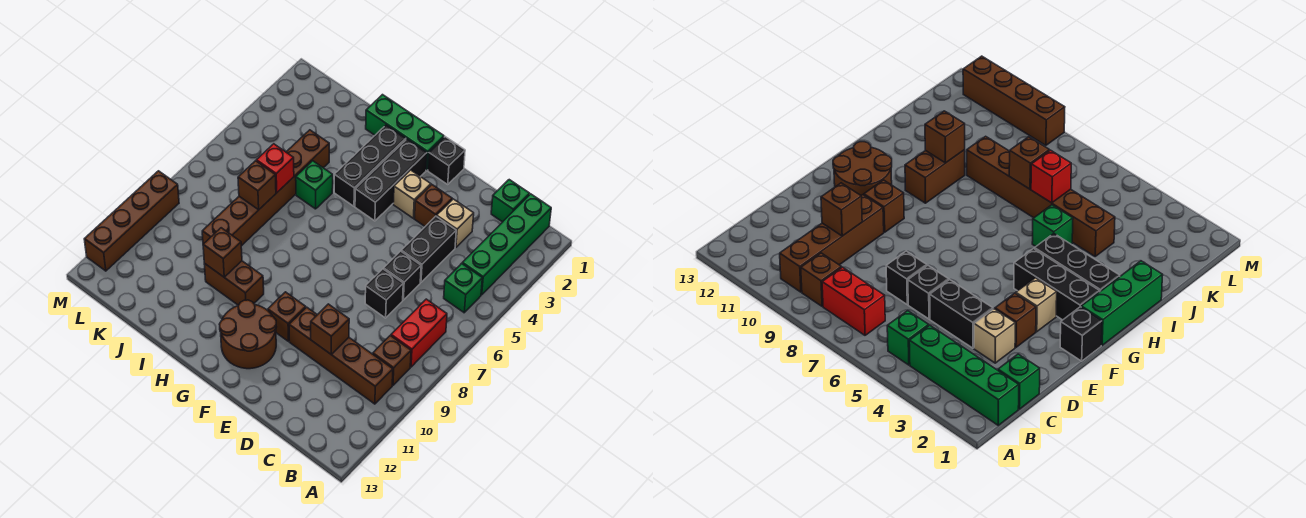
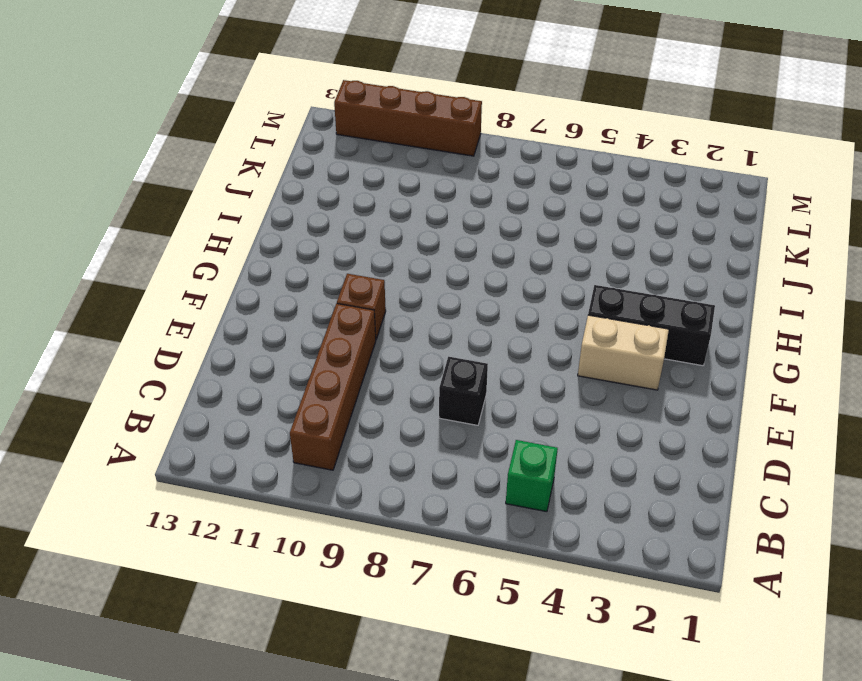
tan brick F3:F4 level 1 -> tan brick F3 level 1
none -> green brick B1:B4 level 1
none -> red brick B7:B8 level 1
none -> brown brick B9 level 1

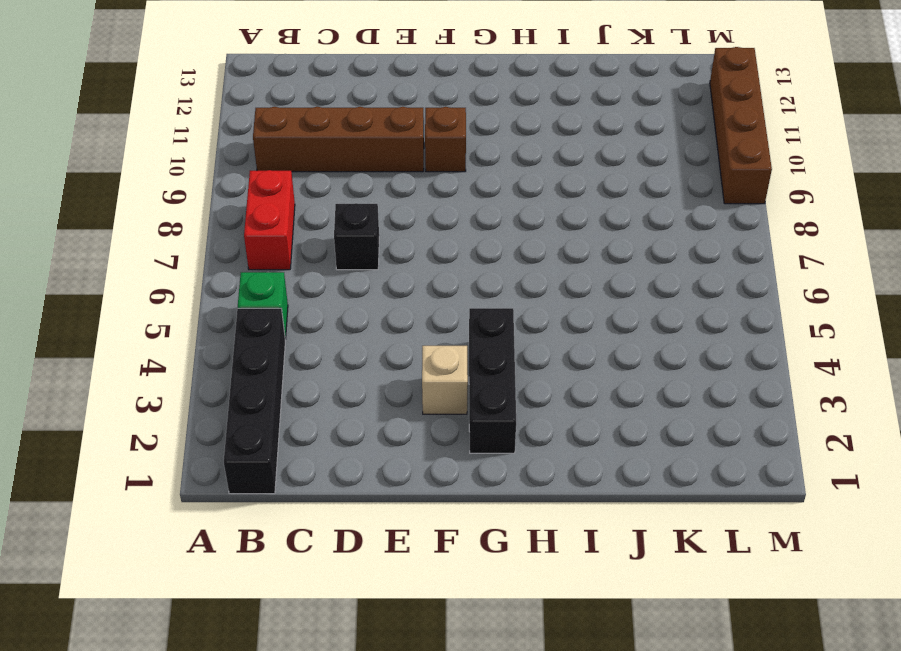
black brick B1:B4 level 1 -> green brick B1:B4 level 1
none -> brown brick B9 level 1
none -> green brick C1 level 1
none -> tan brick D3 level 1

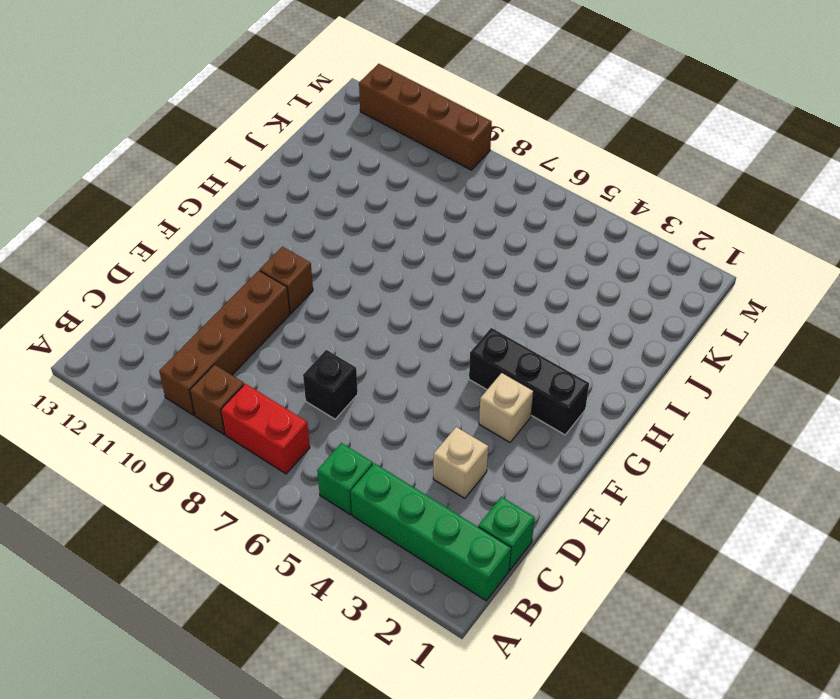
none -> black brick D4:D5 level 1
none -> black brick D6 level 1
none -> brown brick E3 level 1

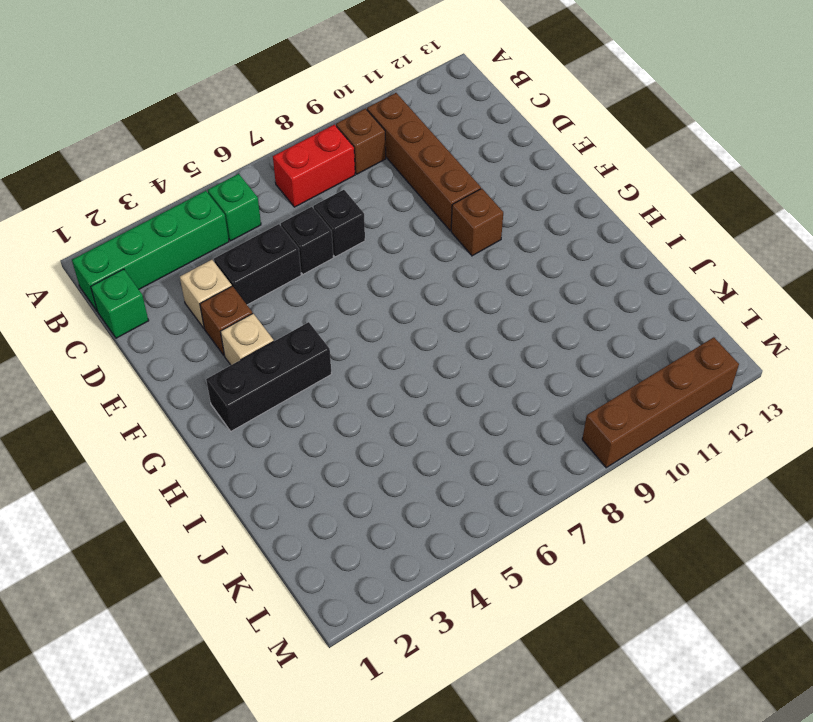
none -> black brick F1 level 1
none -> brown round brick F11:G12 level 1
none -> green brick G1:I1 level 1

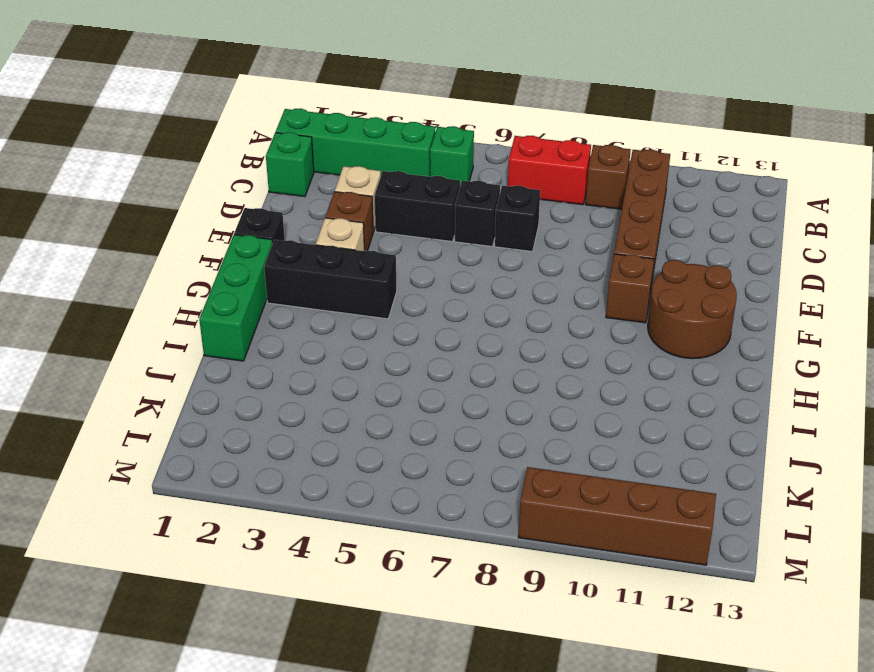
none -> black brick H2:H4 level 1
none -> brown brick H10:I10 level 1
none -> green brick I5 level 1

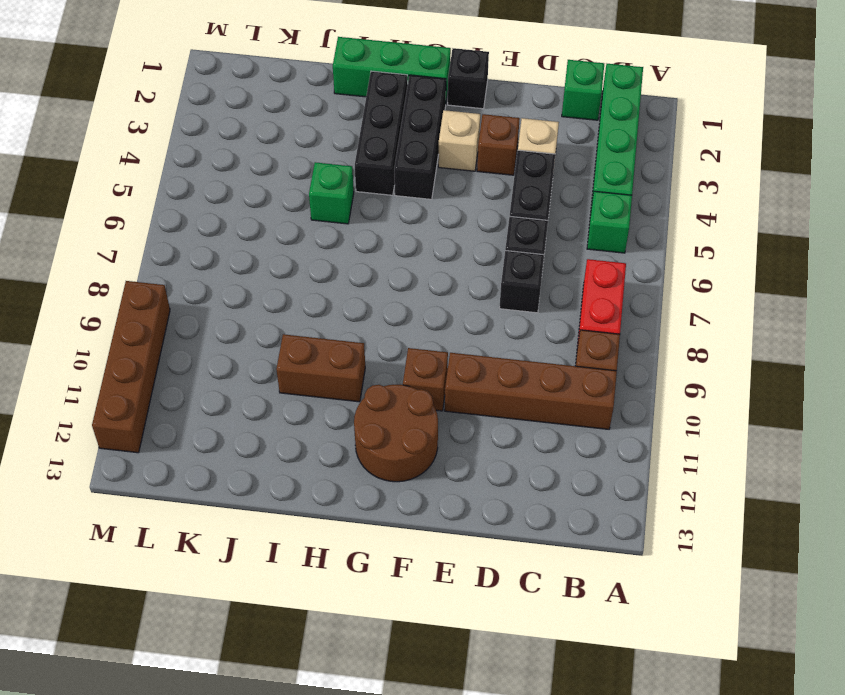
none -> brown brick J4:J9 level 1
none -> brown brick D10 level 2
none -> brown brick I10 level 2

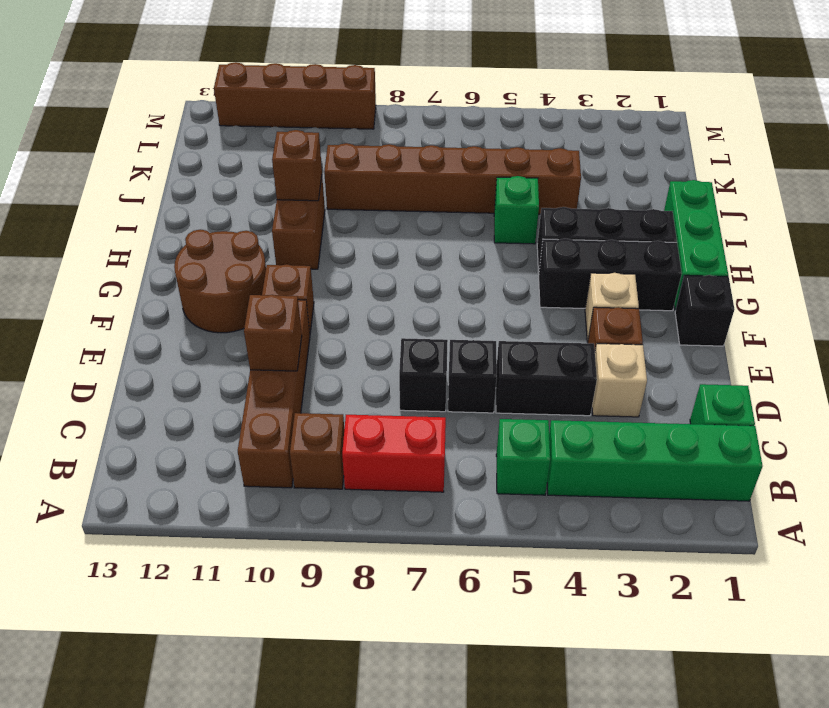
none -> red brick J6 level 2
none -> brown brick J7 level 2

